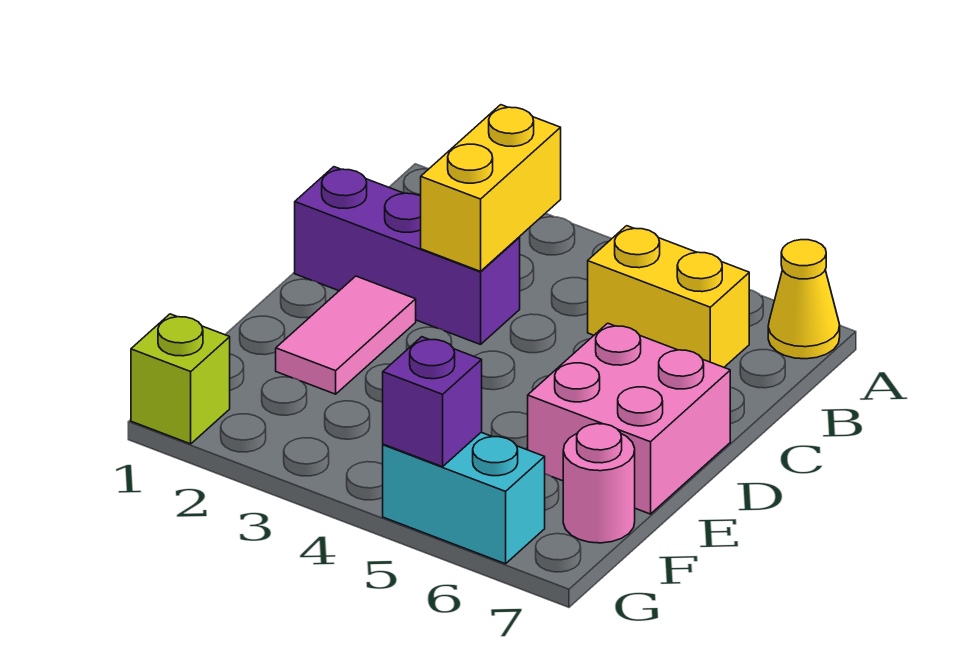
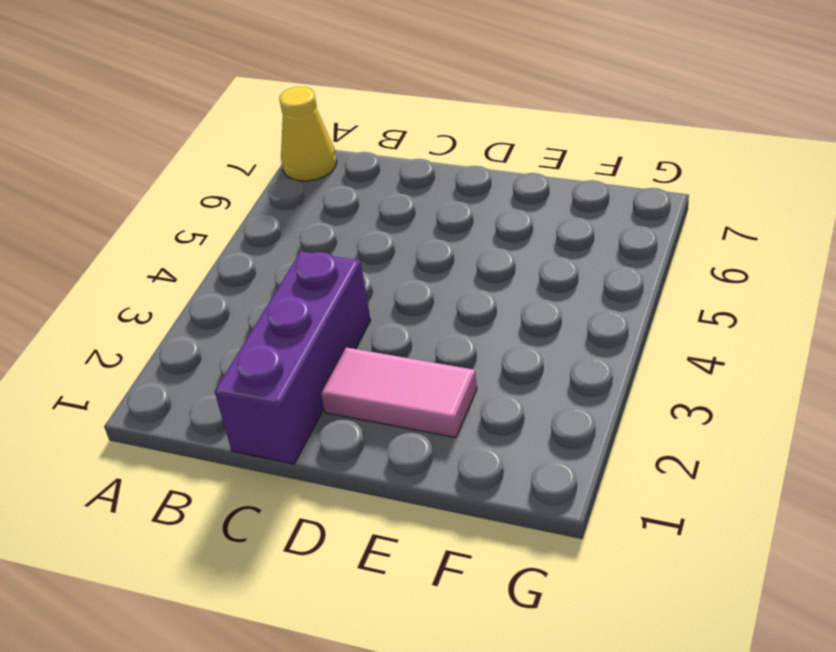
none -> yellow brick B5:B6 level 1
none -> pink brick D6:E7 level 1

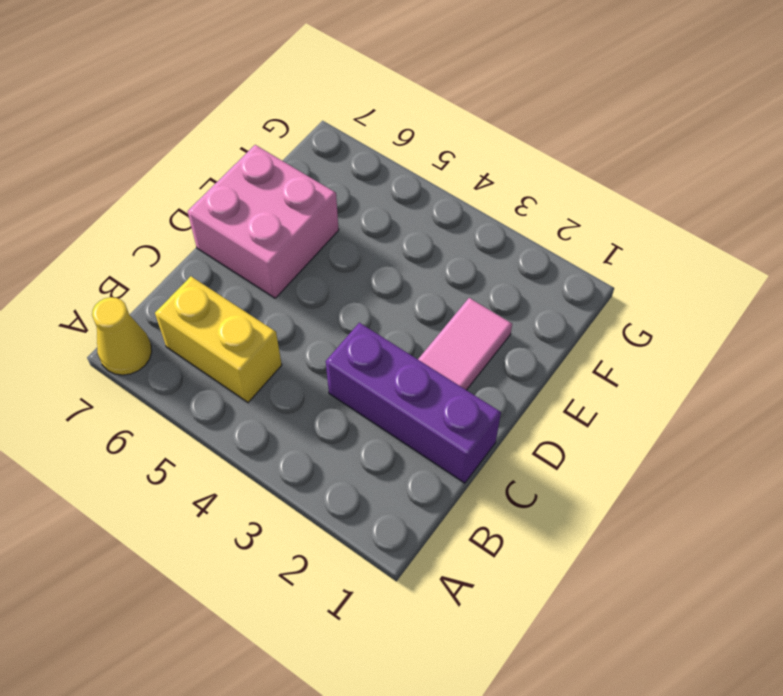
none -> pink round brick F7 level 1
none -> lime brick G1 level 1

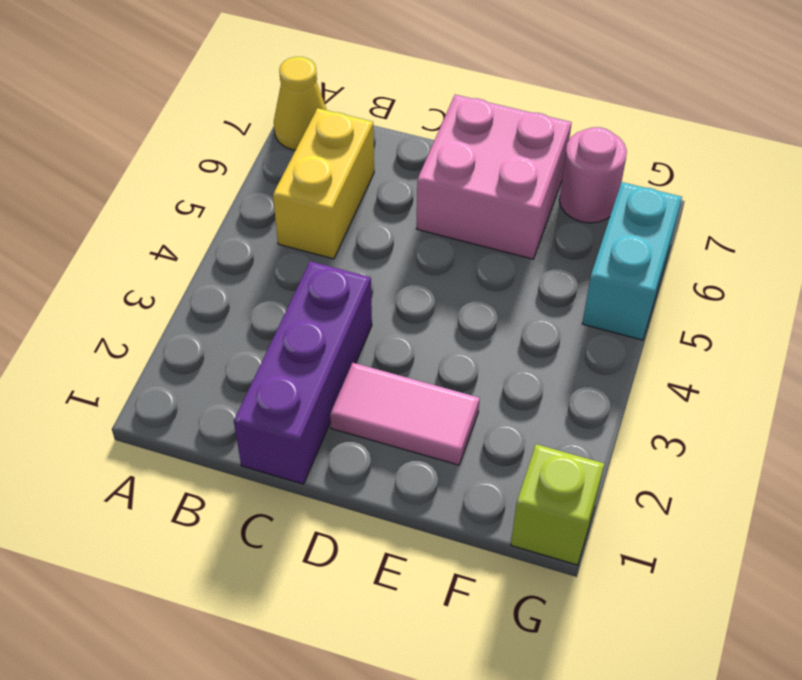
none -> yellow brick B3:C3 level 2
none -> purple brick G5 level 2

